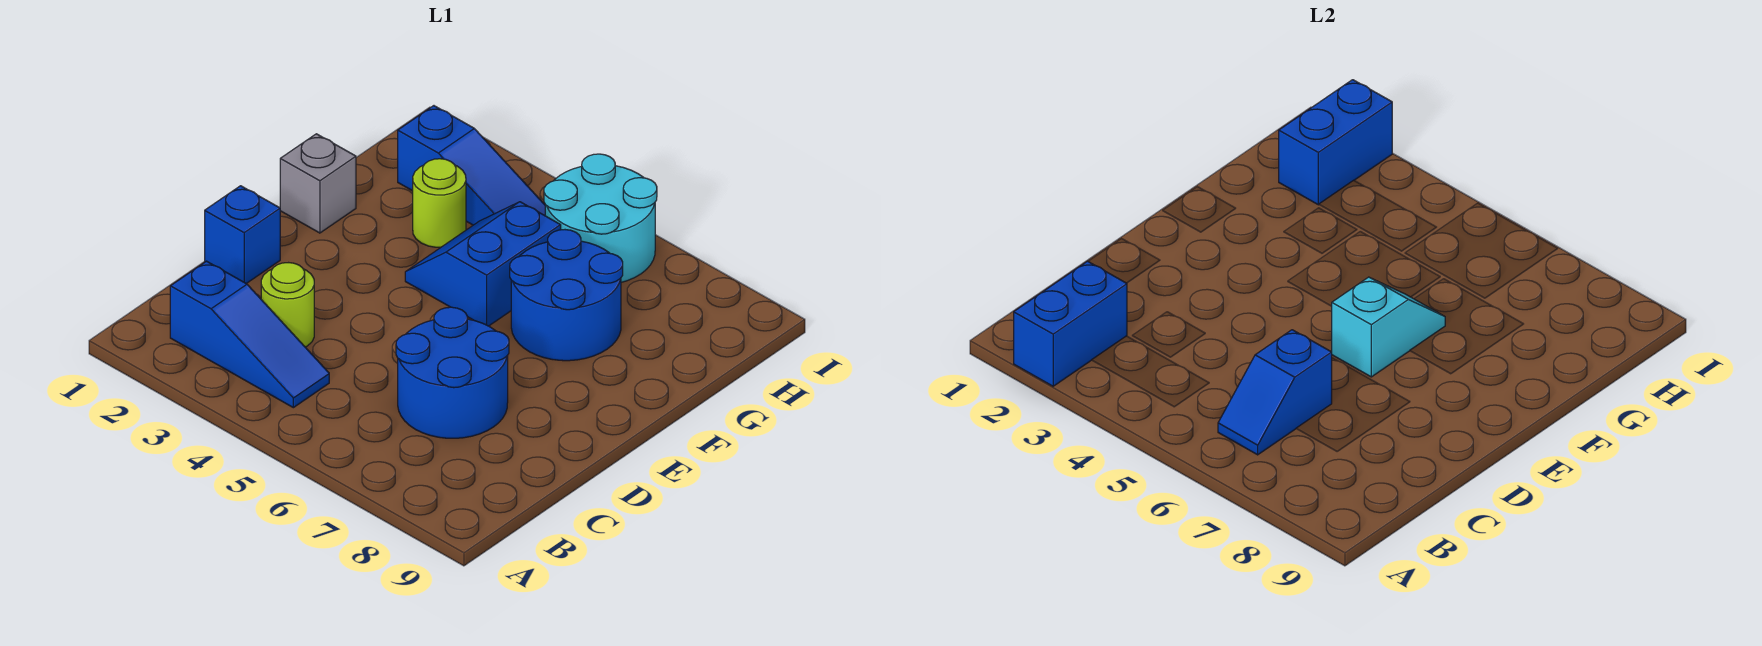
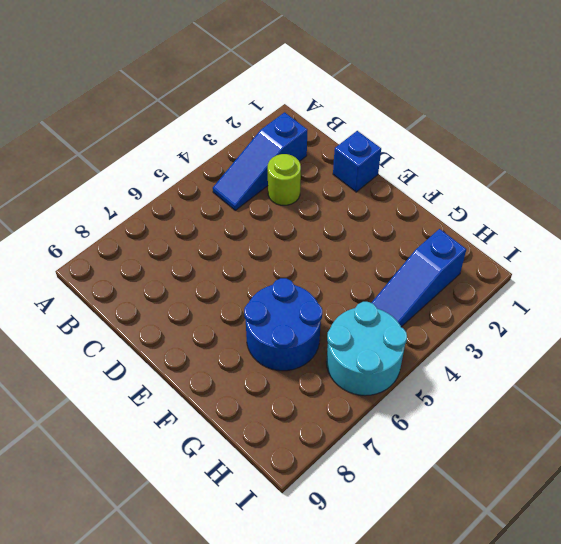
none -> blue round brick C6:D7 level 1
none -> grey brick F1 level 1
none -> blue slope F4:G5 level 1 top 5

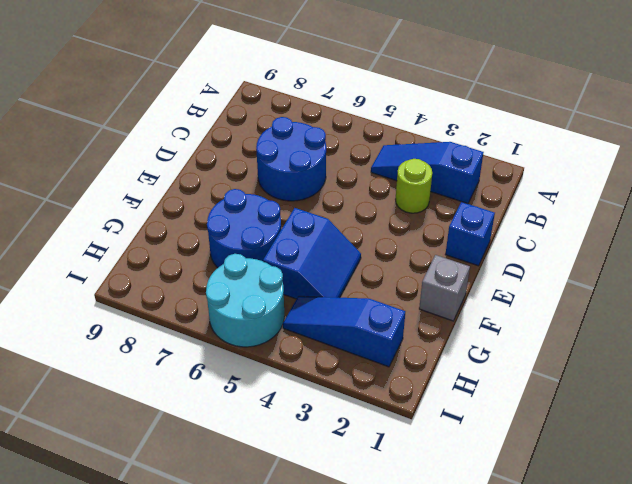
none -> lime round brick G3 level 1
none -> blue brick A2:B2 level 2
none -> blue slope B6:C6 level 2 top C

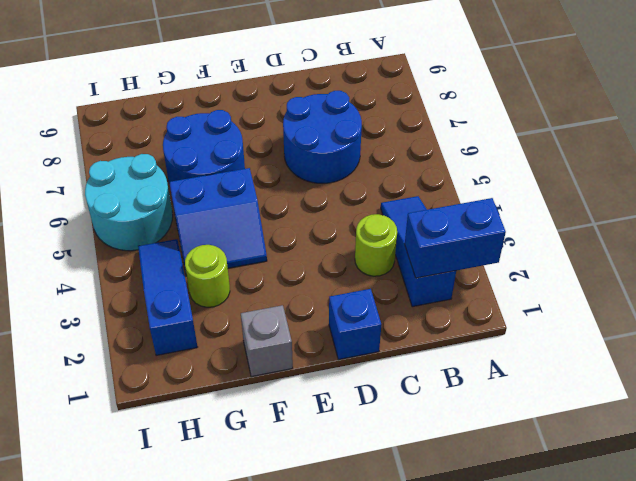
none -> blue slope B6:C6 level 2 top C
none -> cyan slope E6:F6 level 2 top E
none -> blue brick H2:I2 level 2

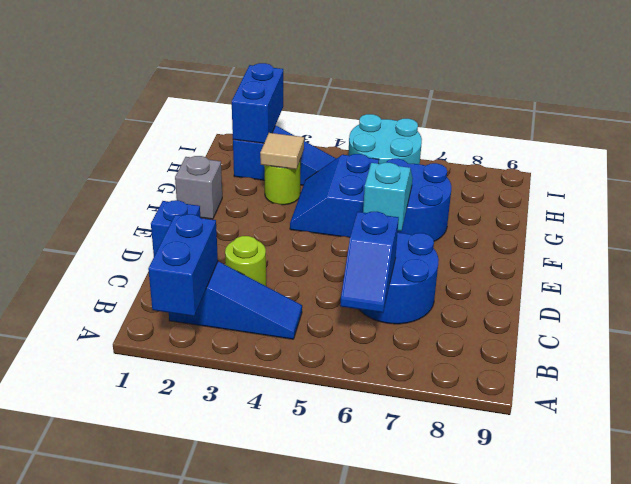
tan tile G3 level 2 -> none

